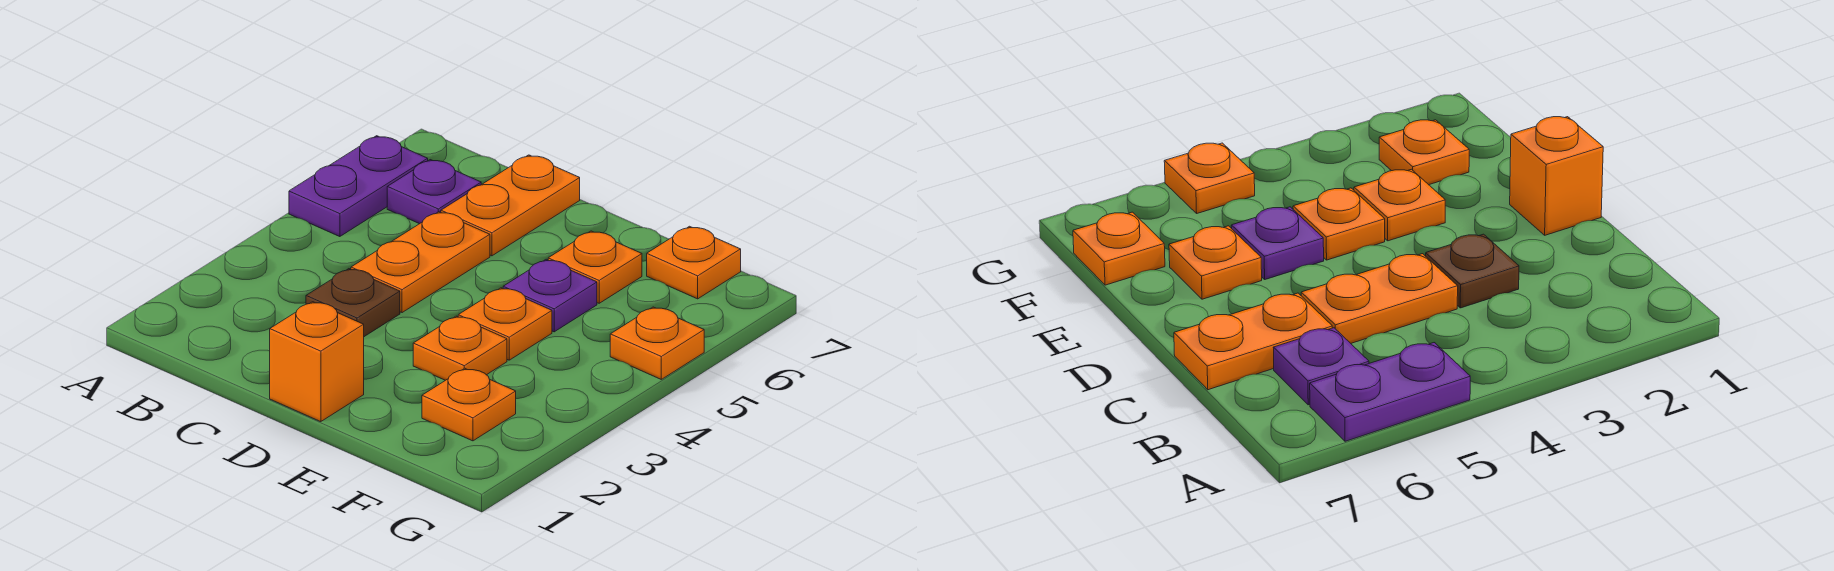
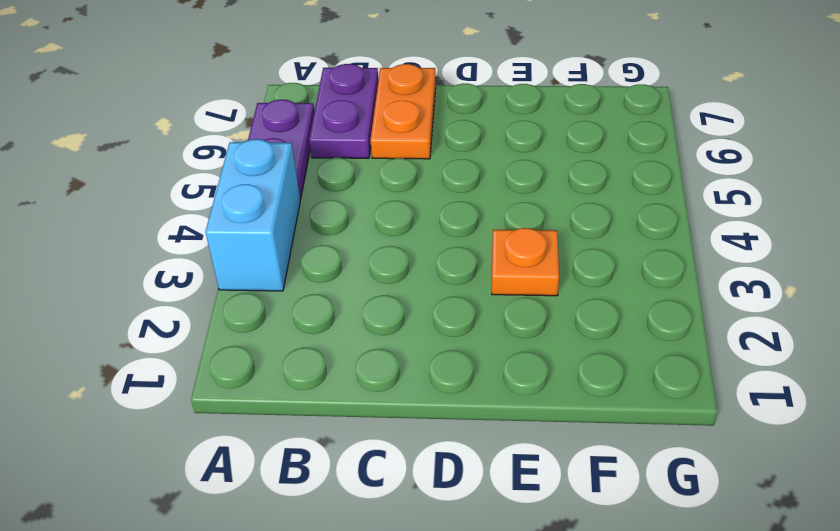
cyan brick A3:A4 level 1 -> none
purple plate B6:B7 level 1 -> purple plate B6 level 1
none -> brown plate C3 level 1
none -> orange plate C4:C5 level 1
none -> orange brick D1 level 1

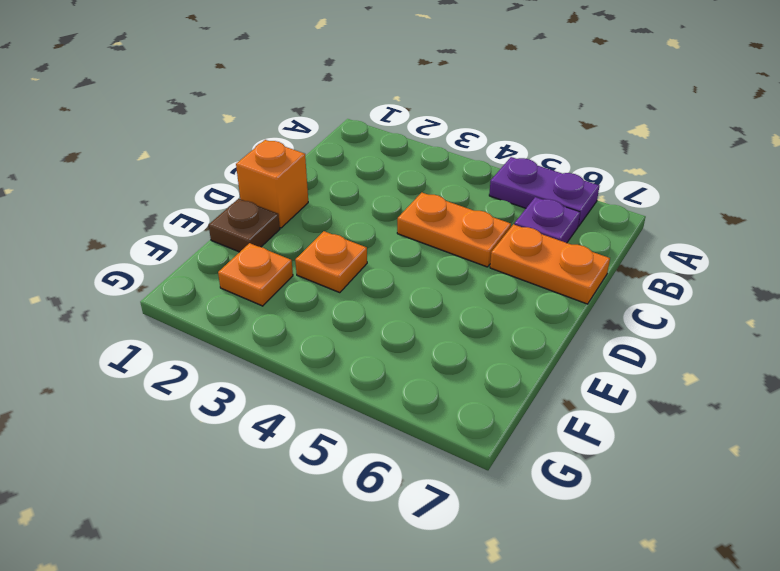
brown plate E1 level 1 -> brown plate C3 level 1
none -> orange plate E4 level 1
none -> purple plate E5 level 1
none -> orange plate E6 level 1

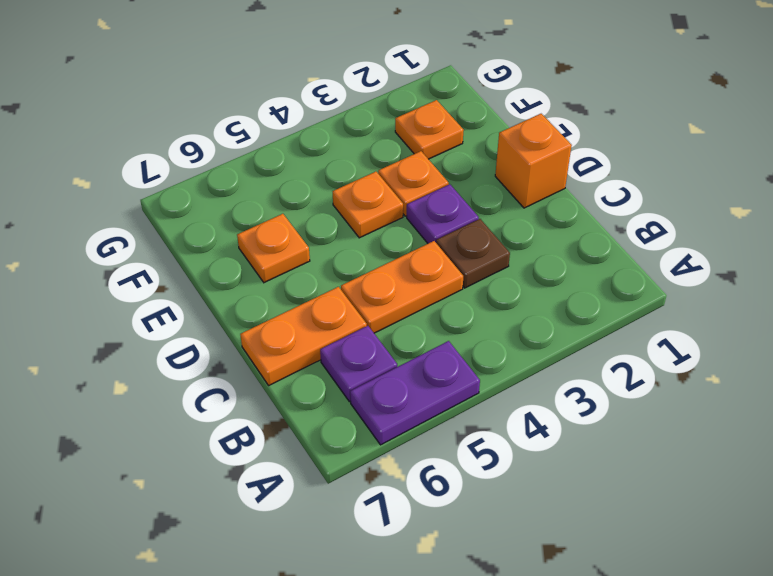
purple plate D3 level 1 -> purple plate E5 level 1
none -> orange plate F7 level 1
none -> orange plate G5 level 1

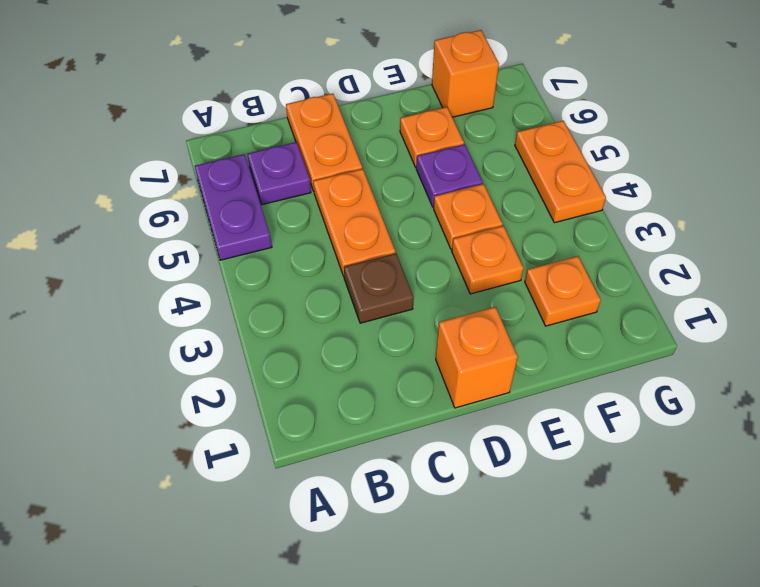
orange brick F7 level 1 -> orange plate F7 level 1
orange plate G4:G5 level 1 -> orange plate G5 level 1

